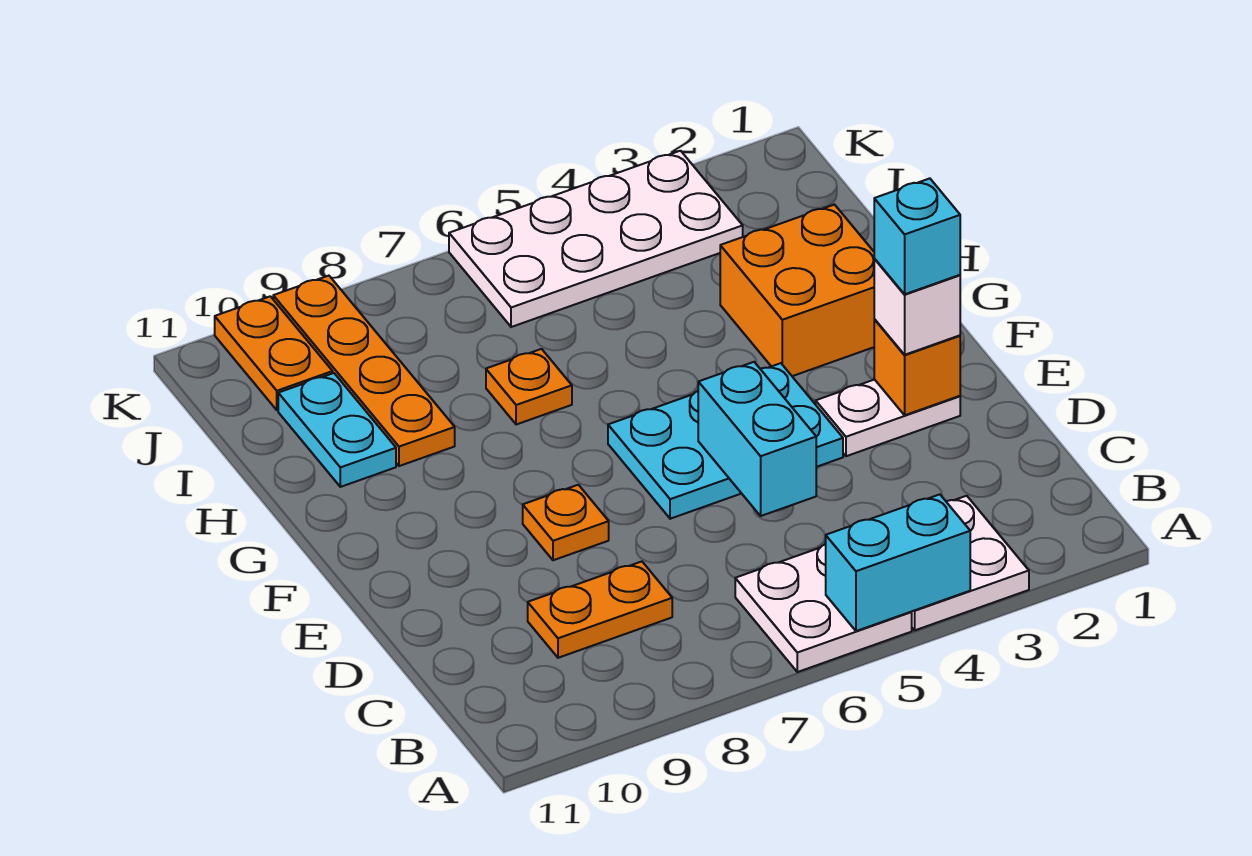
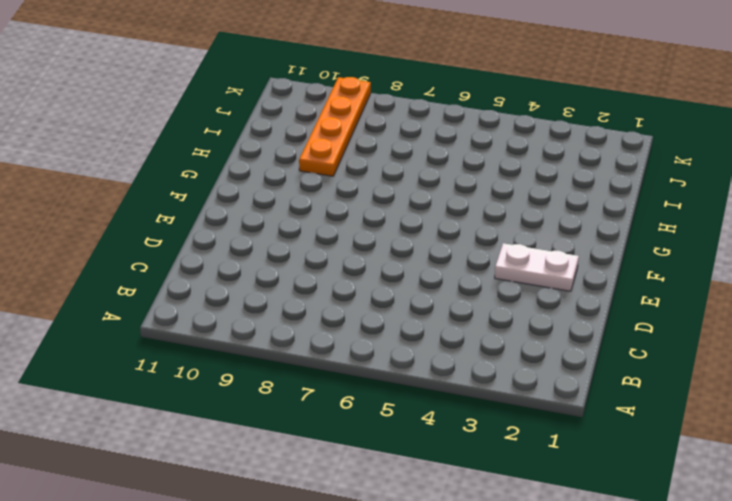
none -> white plate A3:B4 level 1
none -> white plate A5:B6 level 1
none -> orange plate C8:C9 level 1

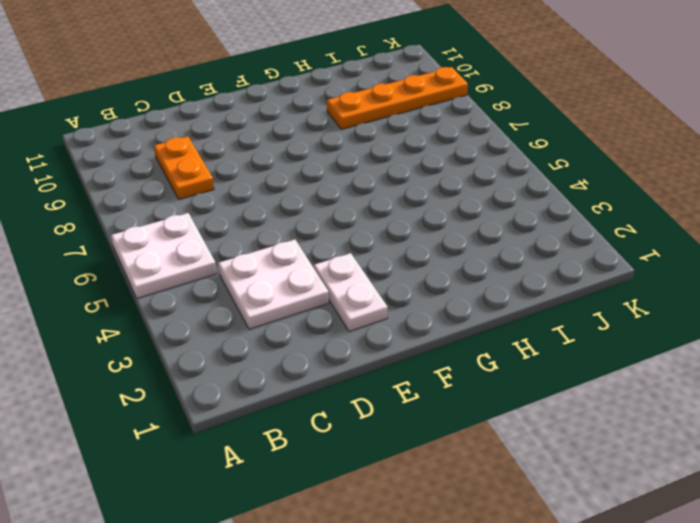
white plate C3:D4 level 1 -> white plate A3:B4 level 1
none -> cyan plate E4:F6 level 1
none -> orange plate E8 level 1
none -> orange brick G2:H3 level 1

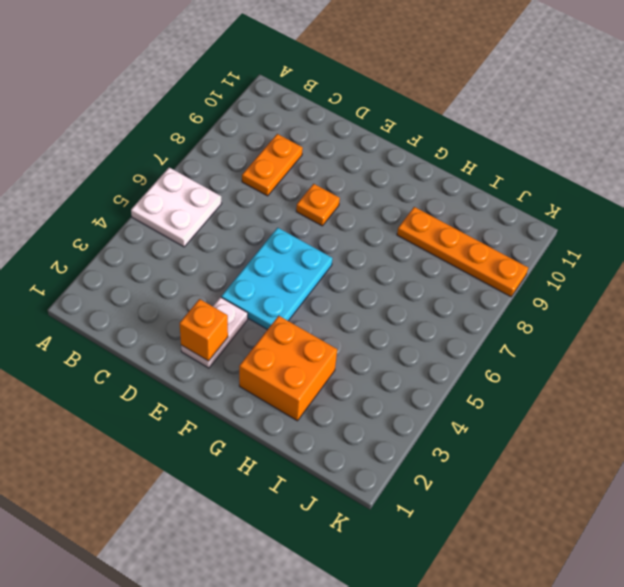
none -> white plate A3:B4 level 1
none -> orange plate H7 level 1
none -> cyan plate H10:I10 level 1

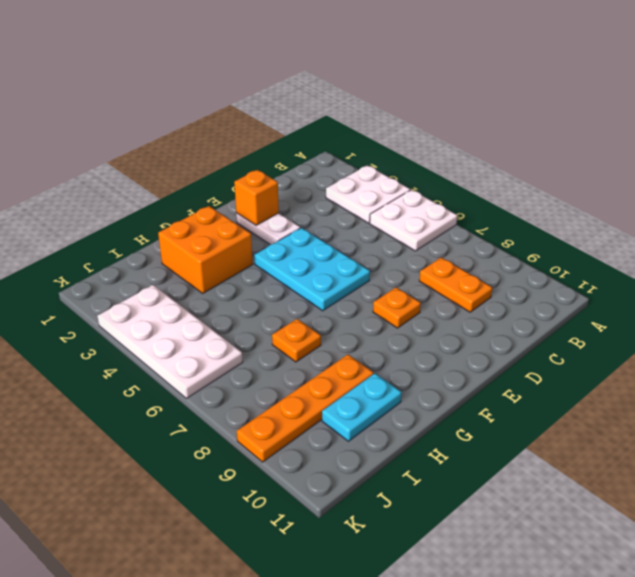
none -> orange plate J10:K10 level 1
none -> cyan brick A4:A5 level 2
none -> cyan brick D5:E5 level 2

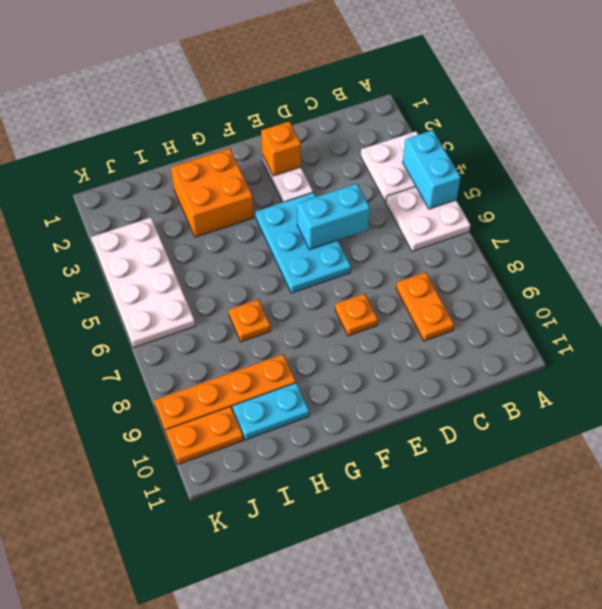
none -> white brick E2 level 3
none -> cyan brick E2 level 4

